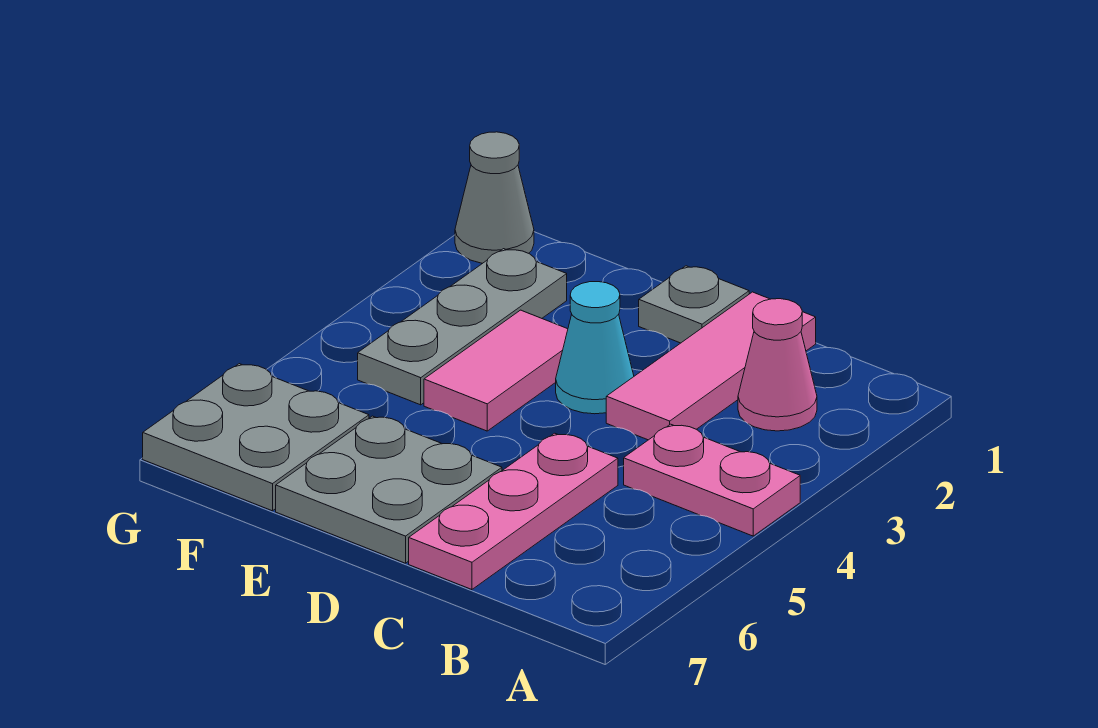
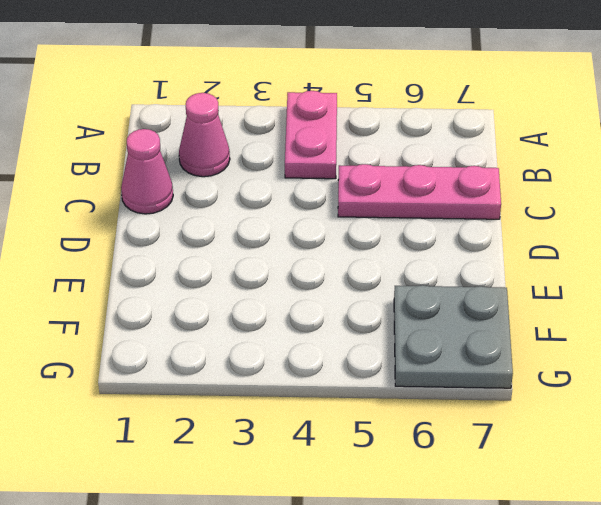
pink cone C1 level 1 -> pink tile C1:C3 level 1
none -> grey plate D1 level 1
none -> cyan cone D3 level 1

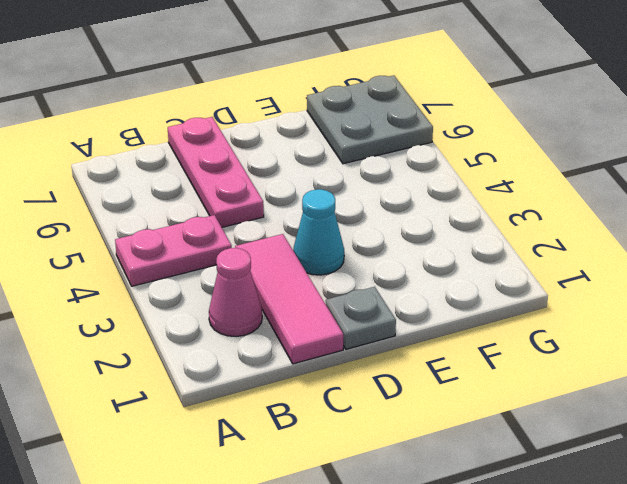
none -> grey plate D6:E7 level 1
none -> pink tile E3:E4 level 1

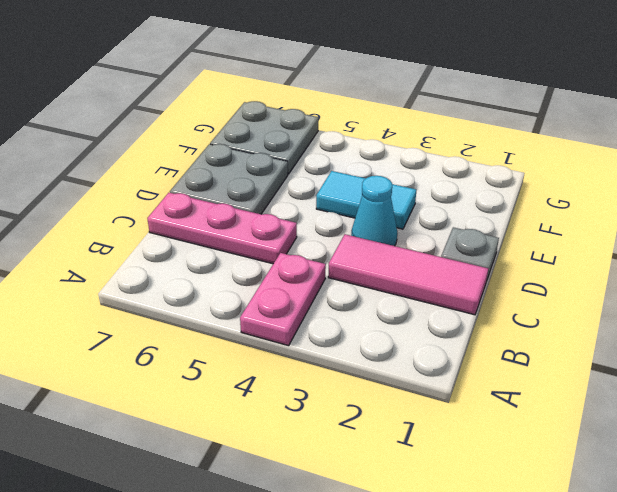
cyan tile E3:E4 level 1 -> pink tile E3:E4 level 1
none -> pink cone B2 level 1
none -> grey plate F2:F4 level 1

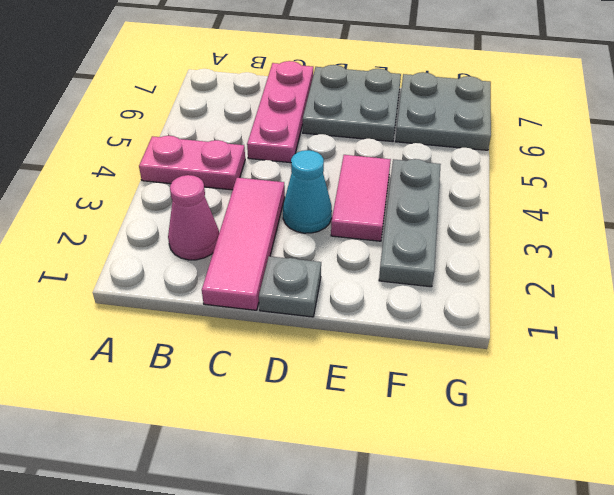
none -> grey cone G1 level 1

